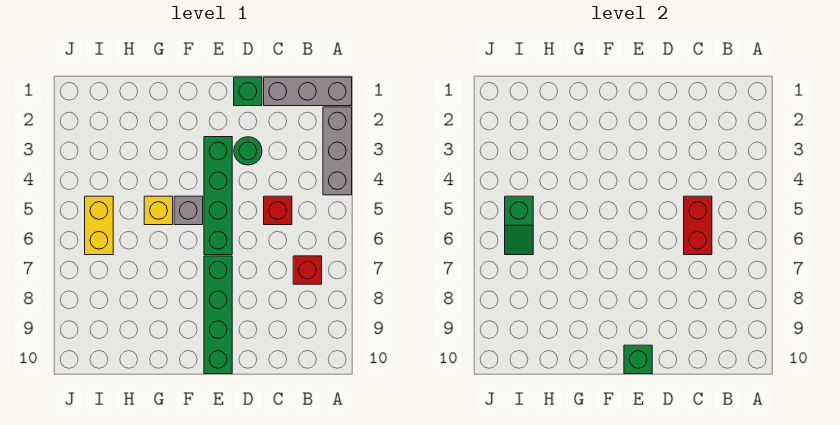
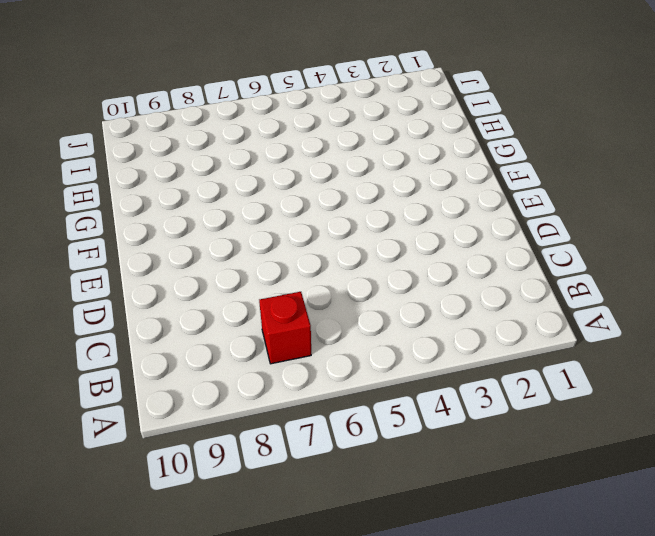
none -> grey brick A1:C1 level 1
none -> grey brick A2:A4 level 1
none -> red brick C5 level 1

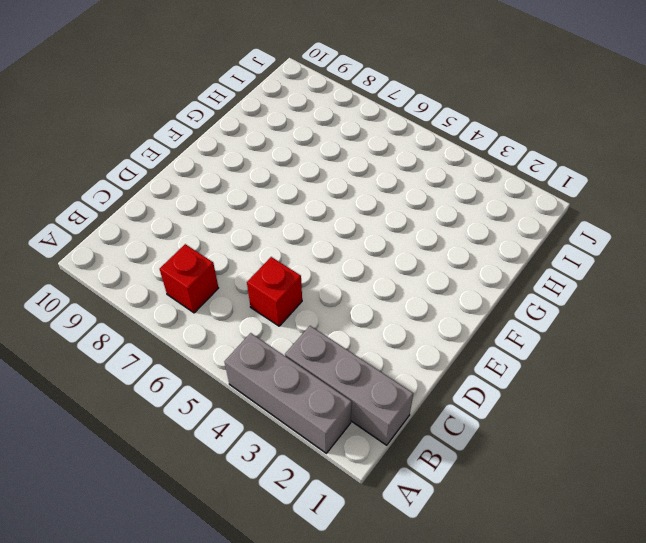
grey brick B1:B3 level 1 -> grey brick A1:C1 level 1
none -> green brick D1 level 1
none -> green round brick D3 level 1
none -> green brick E3:E6 level 1

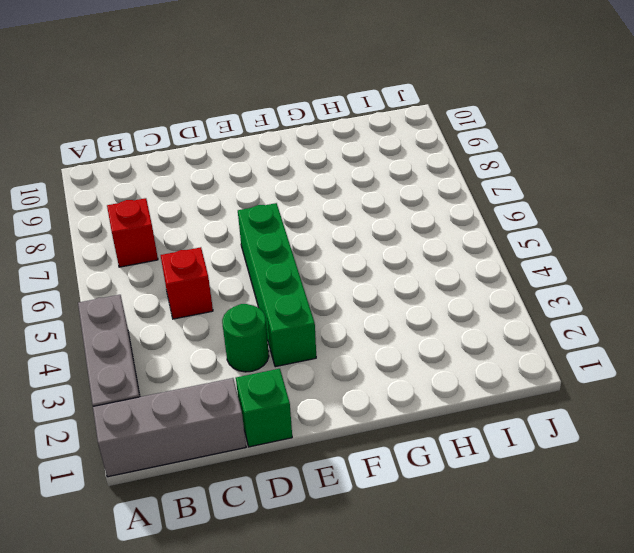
none -> green brick E7:E10 level 1
none -> grey brick F5 level 1
none -> yellow brick G5 level 1

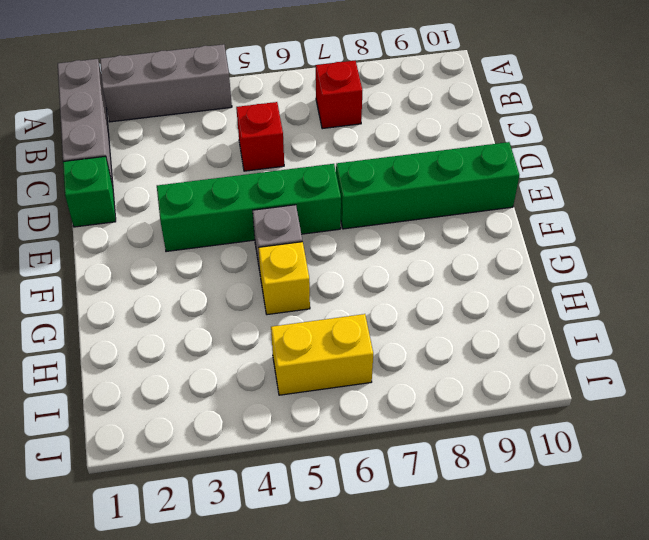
none -> green round brick D3 level 1
none -> red brick C5:C6 level 2
none -> green brick E10 level 2

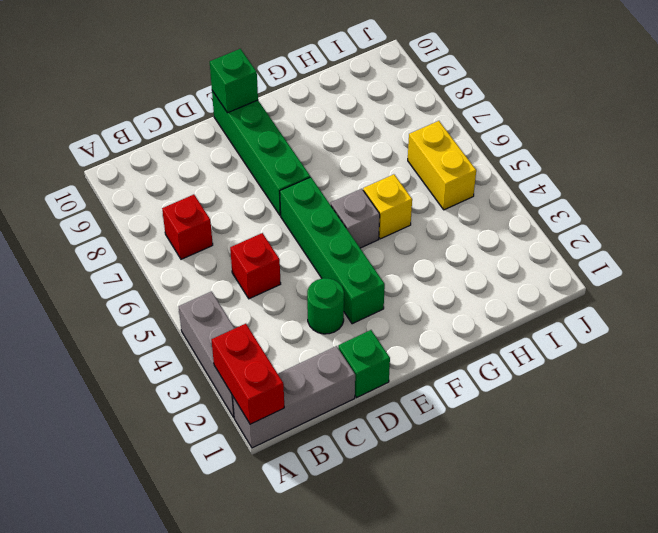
red brick A1:A2 level 2 -> red brick C5:C6 level 2
none -> green slope I5:I6 level 2 top 5

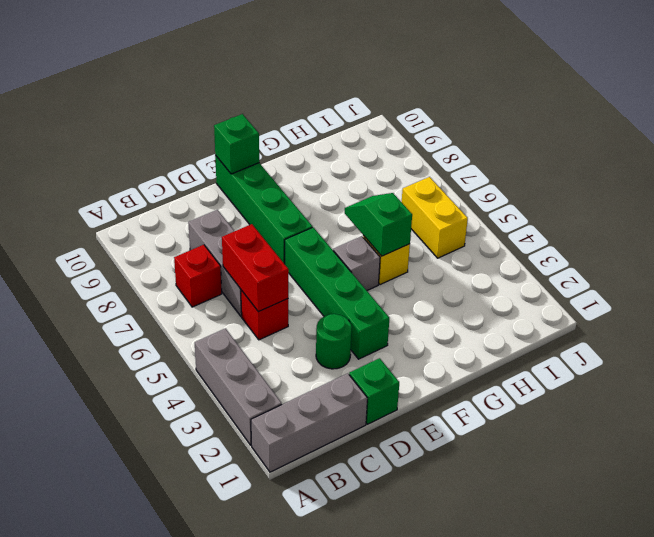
grey brick C6:C8 level 1 -> none
green slope G5:G6 level 2 top 5 -> green slope I5:I6 level 2 top 5

